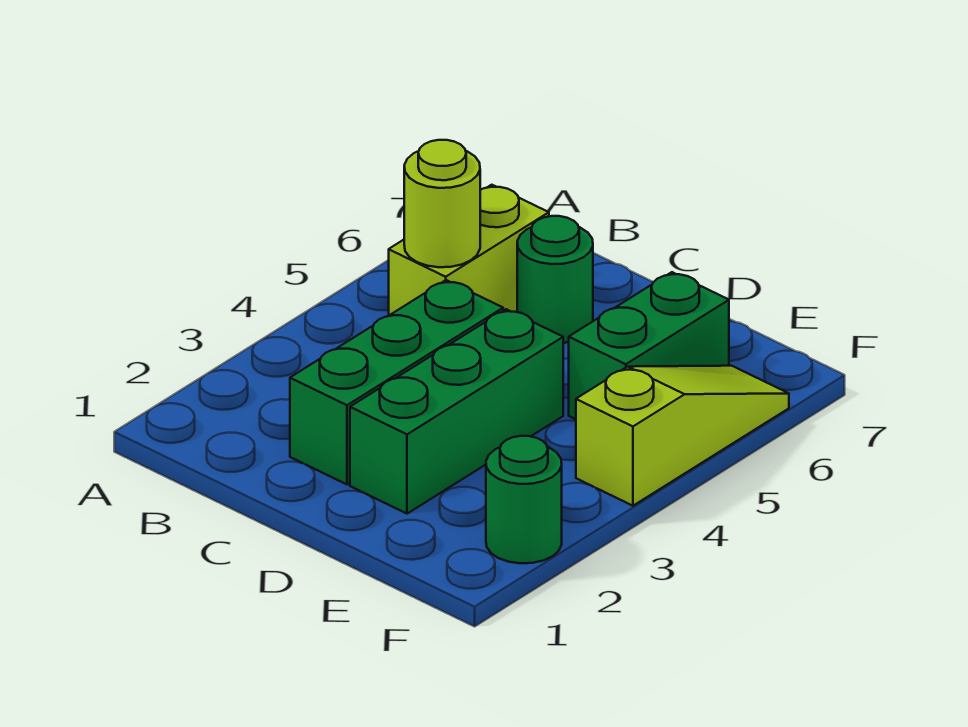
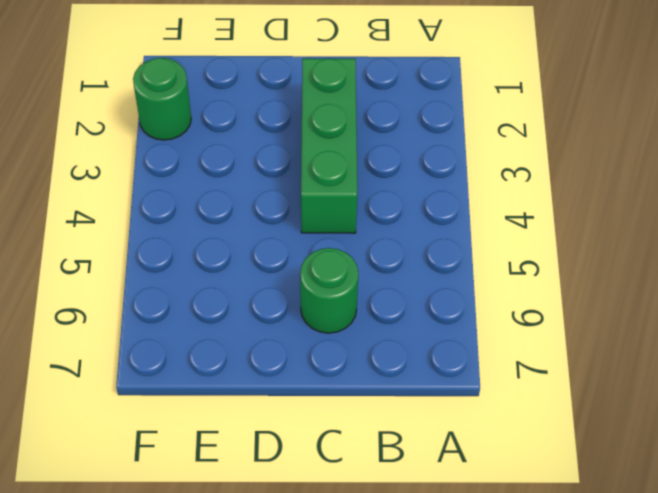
none -> lime brick B5:B6 level 1
none -> green brick D2:D4 level 1

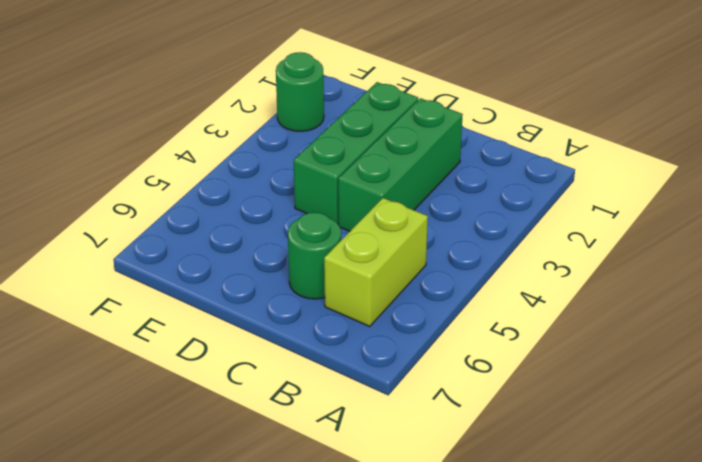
none -> green brick E5:E6 level 1
none -> lime slope F4:F6 level 1 top 4

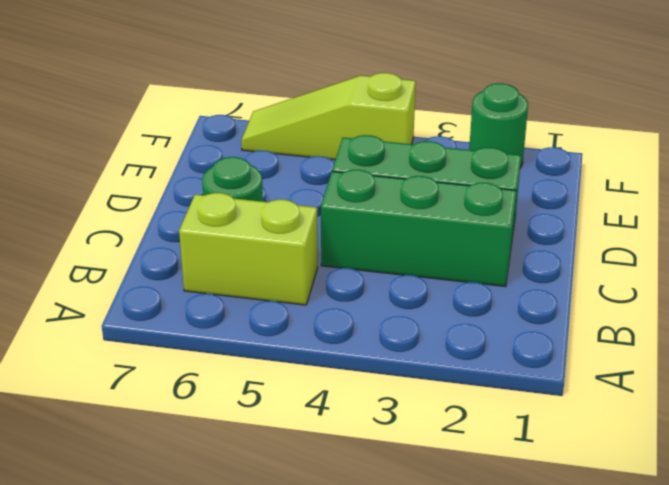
none -> green brick E5:E6 level 1
none -> lime round brick B5 level 2

